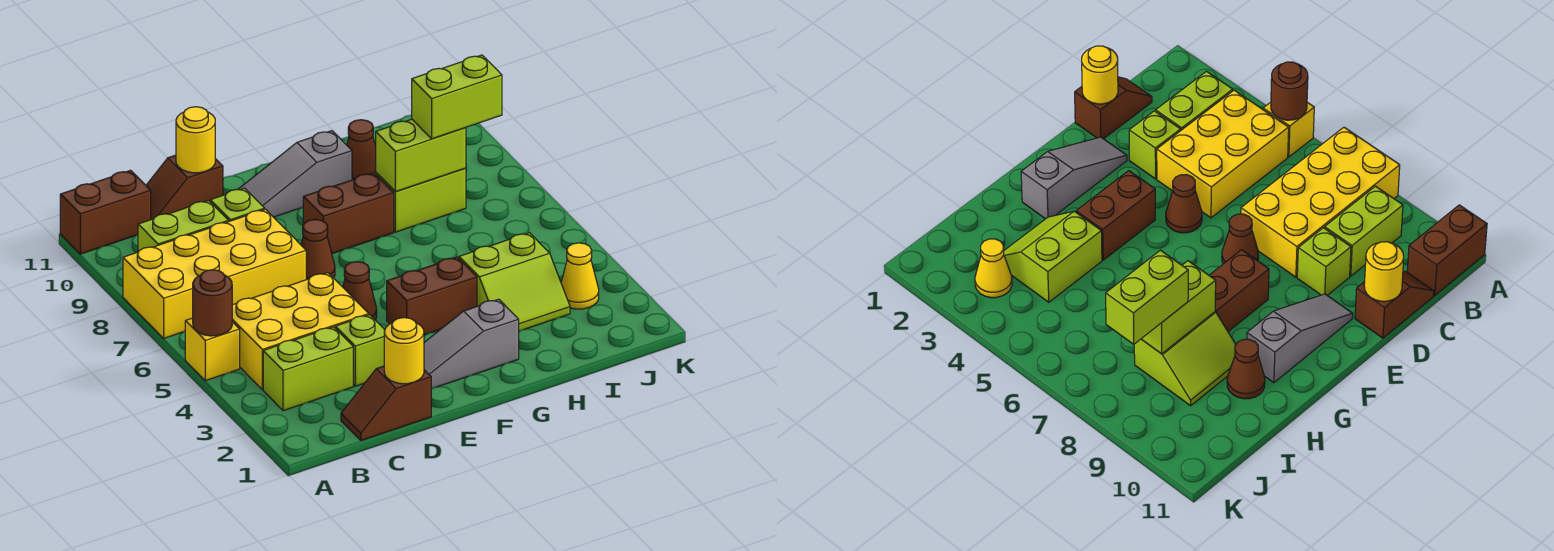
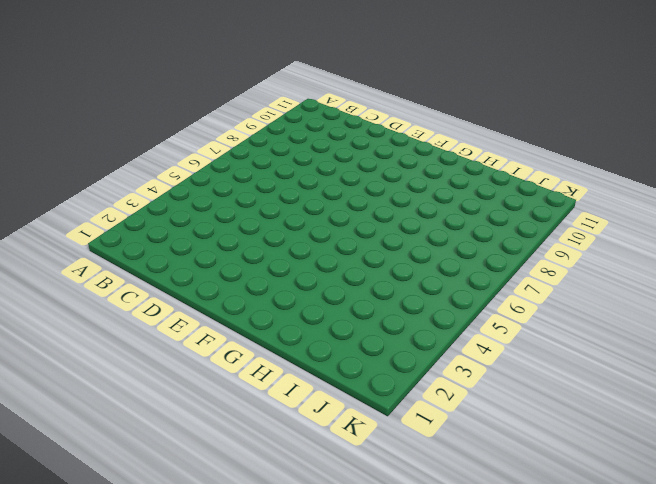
none -> yellow brick A5 level 1
none -> yellow brick A7:D8 level 1
none -> brown brick A11:B11 level 1

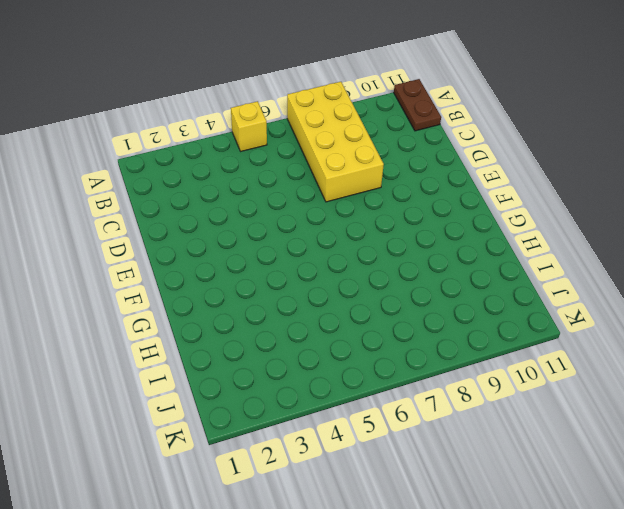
brown plate A11:B11 level 1 -> brown brick A11:B11 level 1
none -> lime brick B3:C3 level 1
none -> yellow brick B4:D5 level 1
none -> lime brick B9:C9 level 1

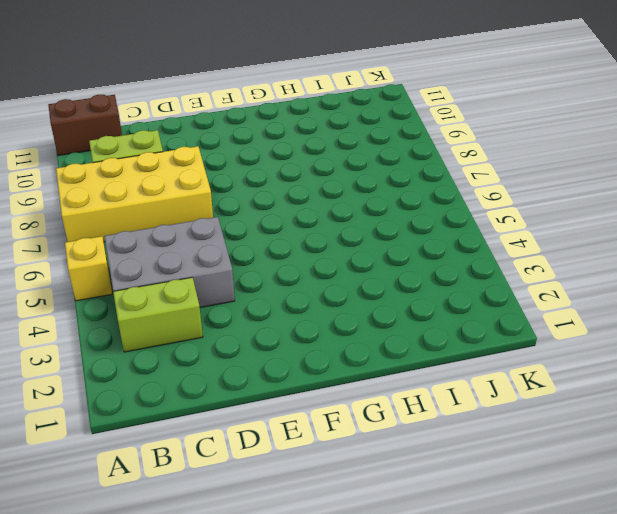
grey brick B4:D5 level 1 -> yellow brick B4:D5 level 1
none -> brown slope C1:D1 level 1 top D
none -> brown slope C11:D11 level 1 top D
none -> lime brick D3 level 1

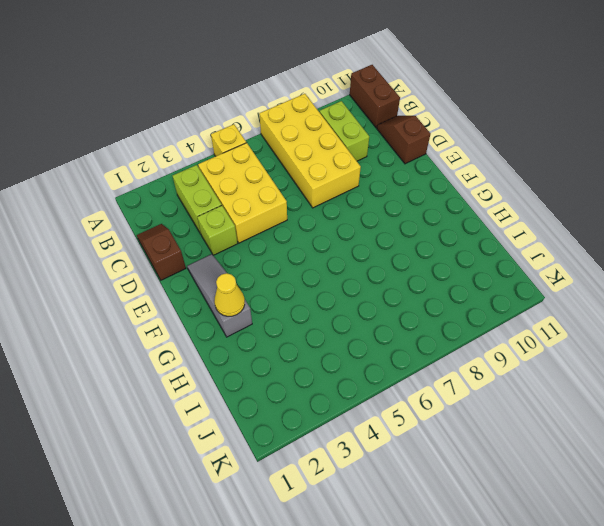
yellow cone G2 level 2 -> yellow cone J3 level 1
none -> lime brick D9 level 1
none -> brown cone E5 level 1
none -> brown cone E7 level 1

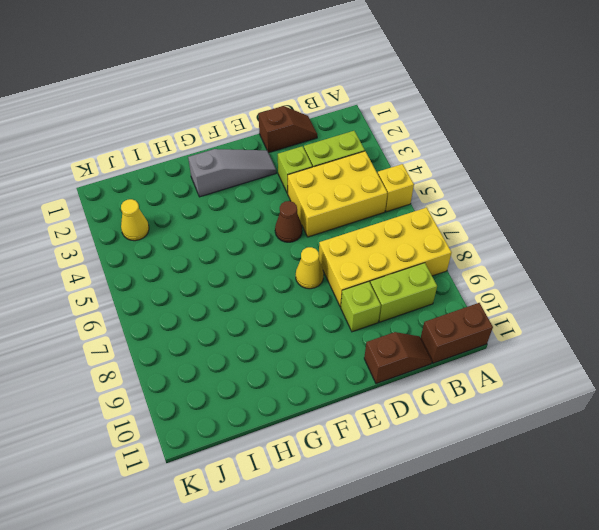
yellow cone E7 level 1 -> brown cone E7 level 1
none -> grey slope E10:G10 level 1 top G
none -> brown brick F4:G4 level 1
none -> brown brick F8:G8 level 1

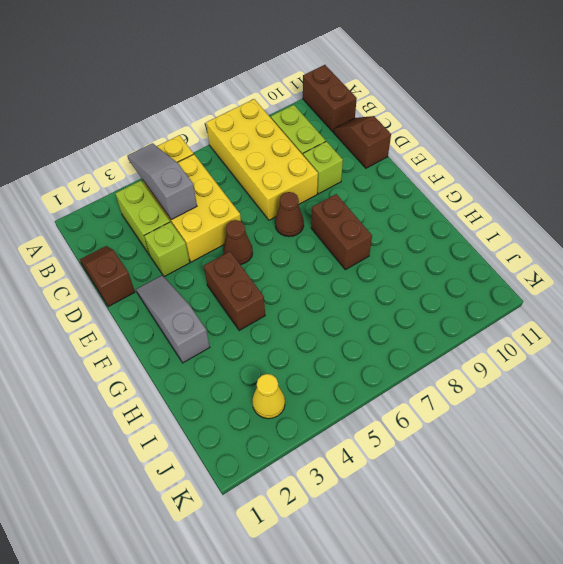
grey slope A4:C4 level 2 top C -> grey slope E10:G10 level 1 top G
none -> lime slope H3:I4 level 1 top 4
none -> lime slope H8:I9 level 1 top 8
none -> brown cone H10 level 1

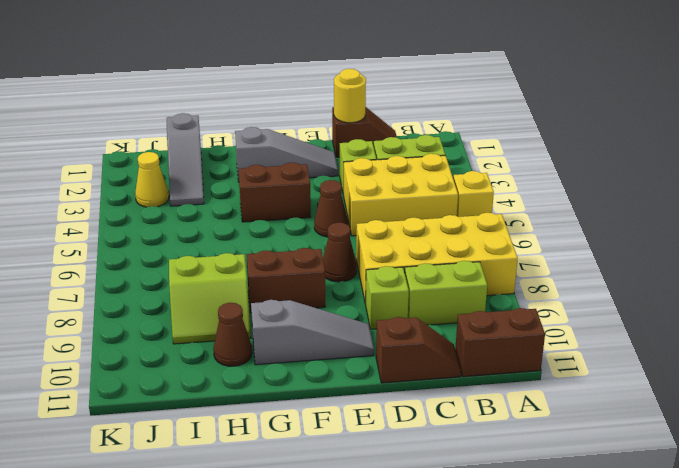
grey slope I1:I3 level 1 top 1 -> lime slope H3:I4 level 1 top 4
none -> brown round brick A5 level 2
none -> yellow round brick D11 level 2
none -> lime brick H8:I8 level 2

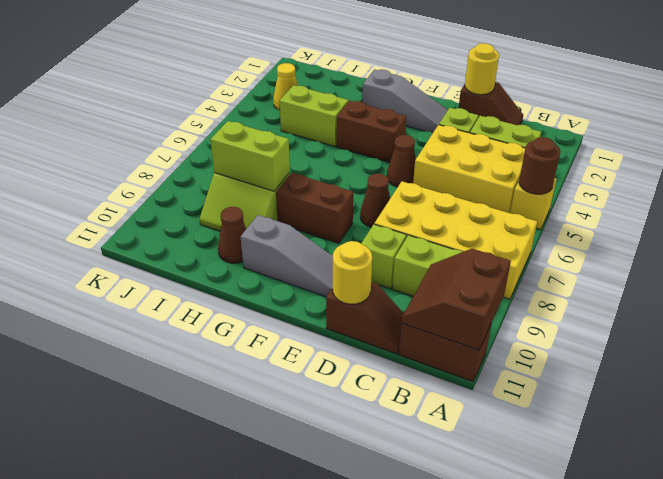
brown slope A10:B11 level 2 top A -> none
none -> lime brick I8:J8 level 3

